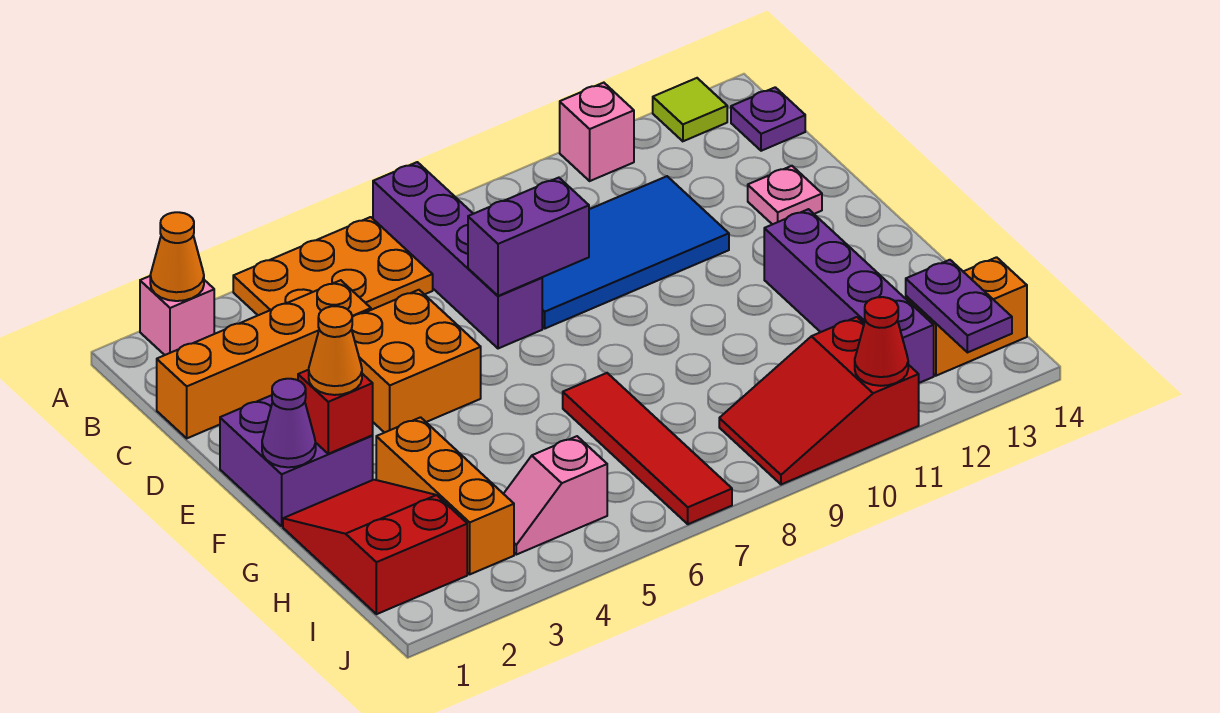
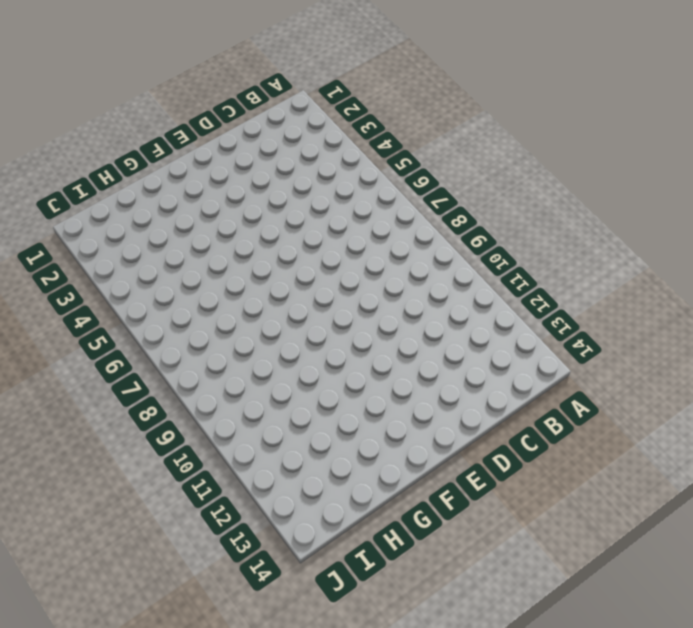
none -> pink brick A2 level 1
none -> orange plate A4:B6 level 1
none -> purple brick A7:D7 level 1

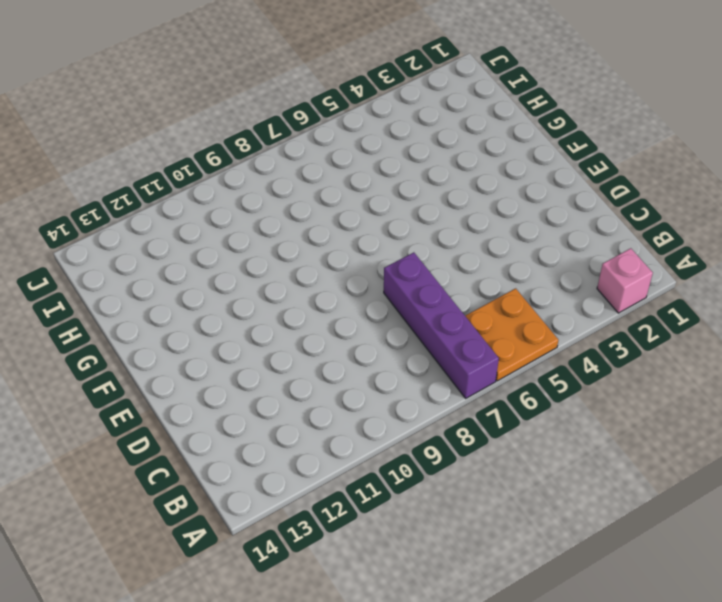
orange plate A5:B6 level 1 -> orange plate A4:B6 level 1
none -> pink brick A11 level 1
none -> lime tile A13 level 1
none -> purple plate B14 level 1

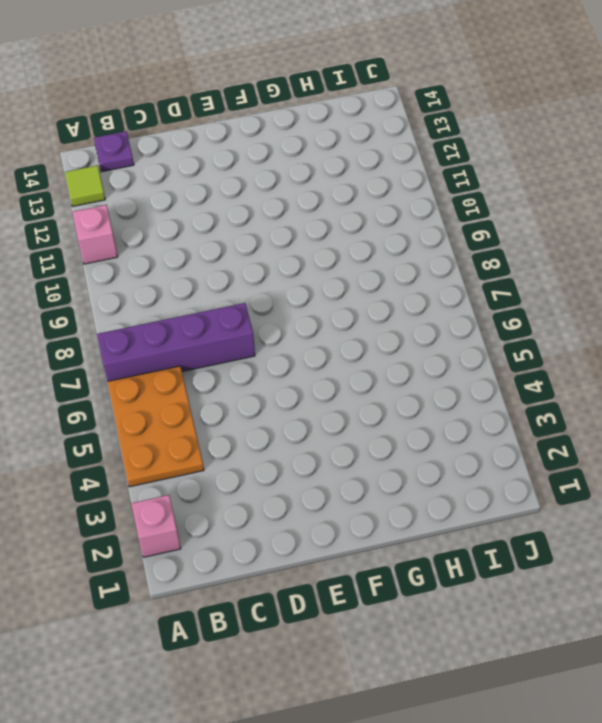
none -> orange brick C1:C4 level 1
none -> blue tile C8:D11 level 1
none -> orange brick D4:E5 level 1

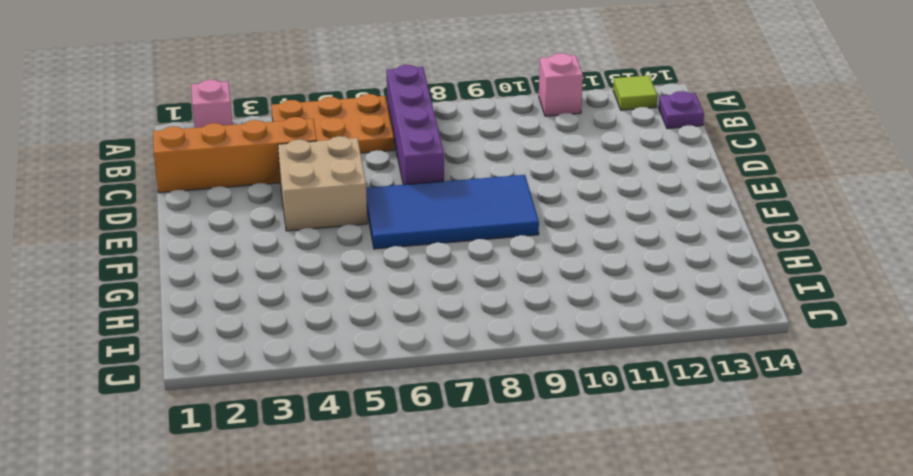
tan brick D4:E5 level 1 -> orange brick D4:E5 level 1
blue tile E6:F9 level 1 -> blue tile C8:D11 level 1
none -> pink plate D13 level 1
none -> purple brick E1:F2 level 1
none -> purple brick F12:I12 level 1

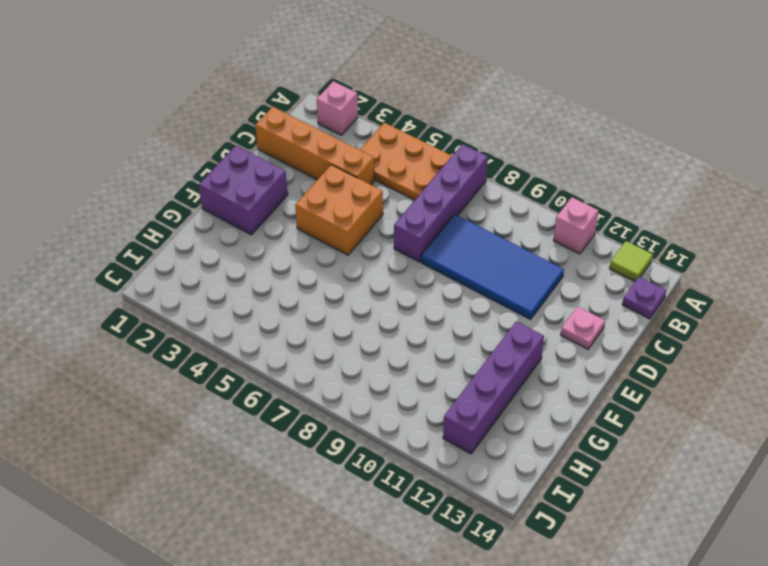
none -> red slope G1:I2 level 1 top I
none -> orange brick G3:I3 level 1
none -> red tile G7:J7 level 1

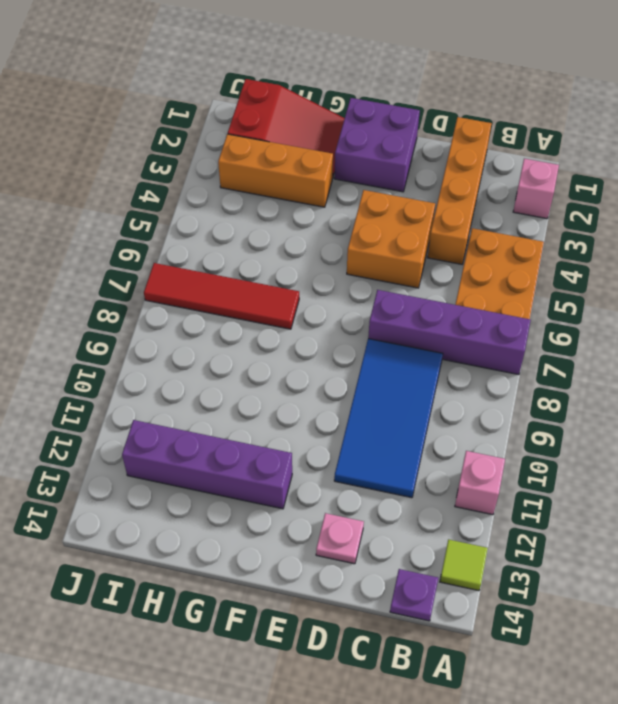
none -> pink slope I4:I5 level 1 top 5
none -> red slope I9:J11 level 1 top 11
none -> orange brick I13:I14 level 1

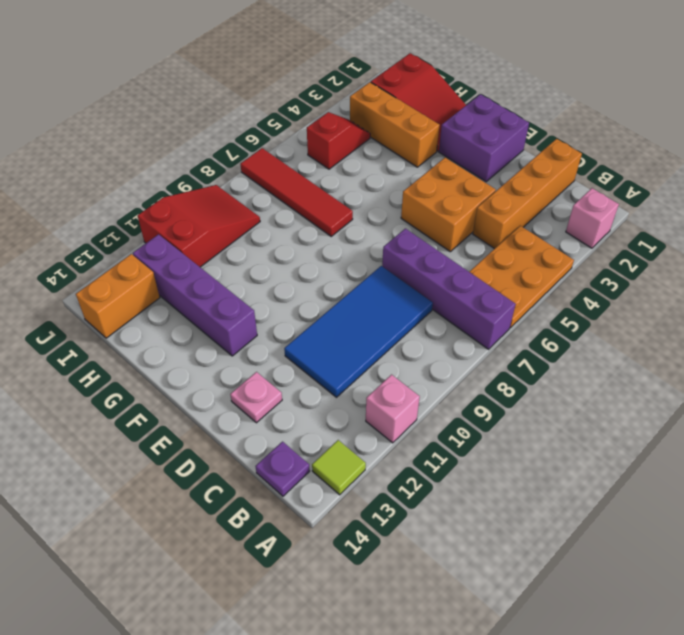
red slope I4:I5 level 1 top 5 -> pink slope I4:I5 level 1 top 5
none -> orange cone A2 level 2
none -> purple brick D7:D8 level 2
none -> purple cone F1 level 2

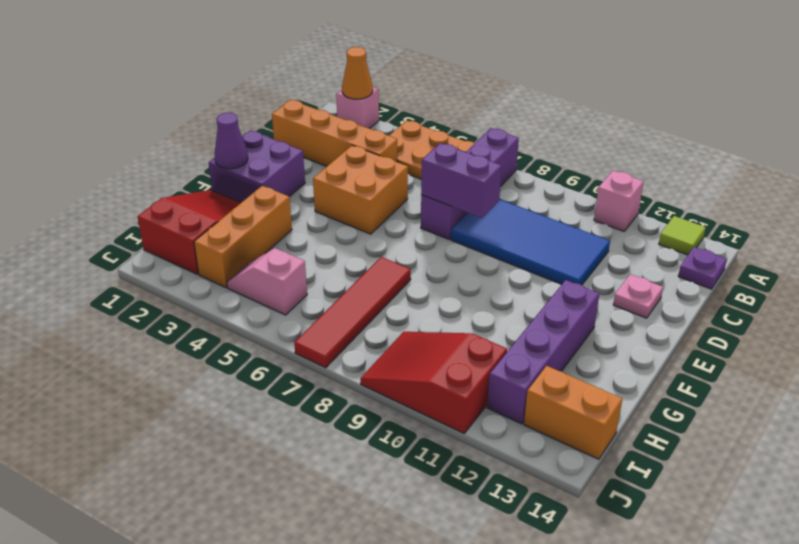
none -> red brick F2 level 2
none -> purple plate I13:J13 level 2
none -> red cone J11 level 2

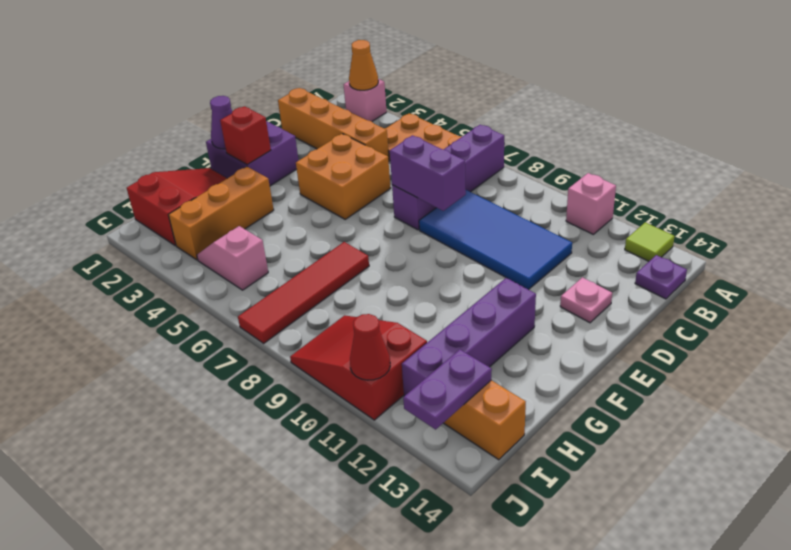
none -> orange cone F2 level 3

